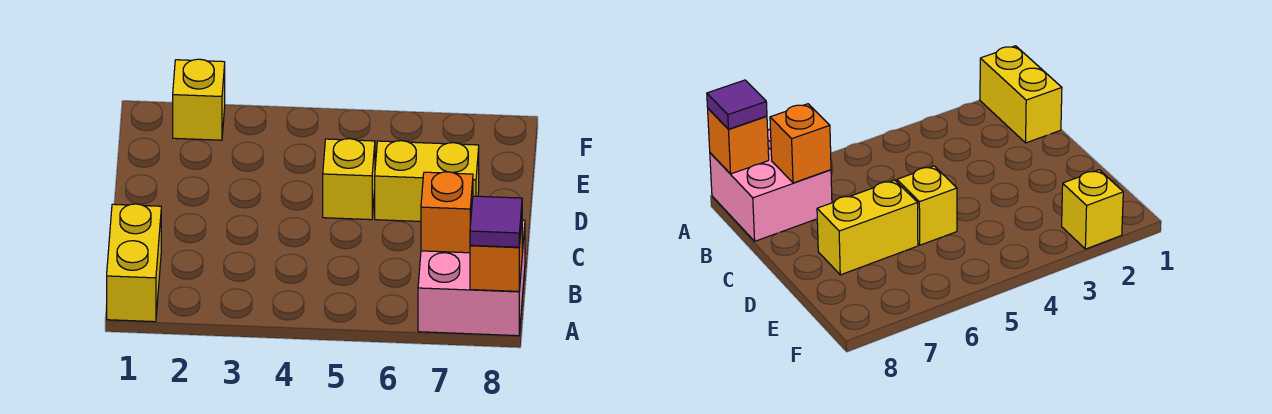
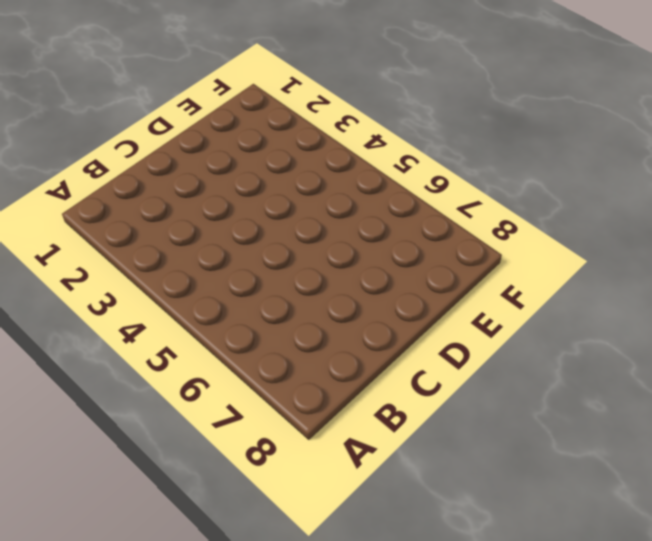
none -> yellow brick A1:B1 level 1
none -> pink brick A7:B8 level 1

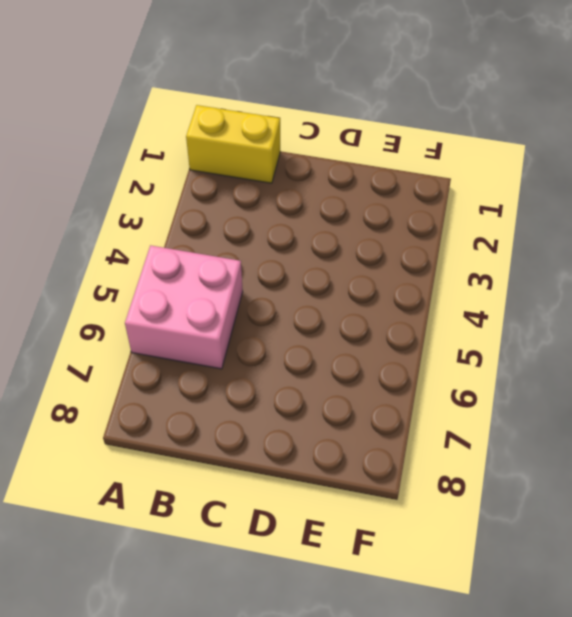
pink brick A5:B6 level 1 -> pink brick A7:B8 level 1
none -> yellow brick D5 level 1
none -> yellow brick D6:D7 level 1

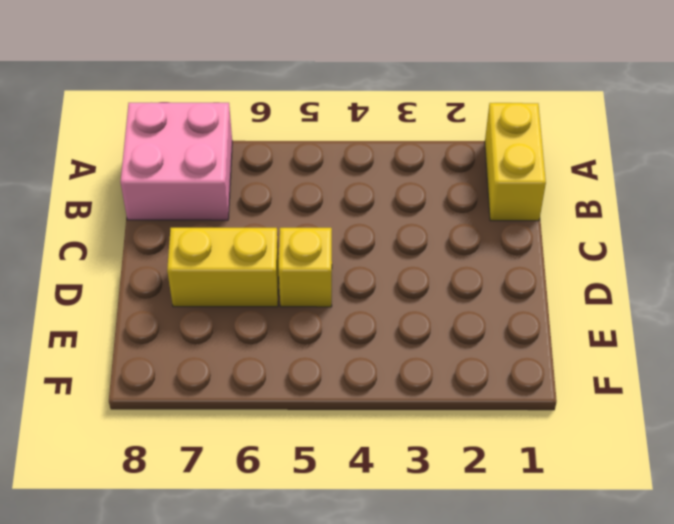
none -> yellow brick F2 level 1
none -> orange brick A8 level 2

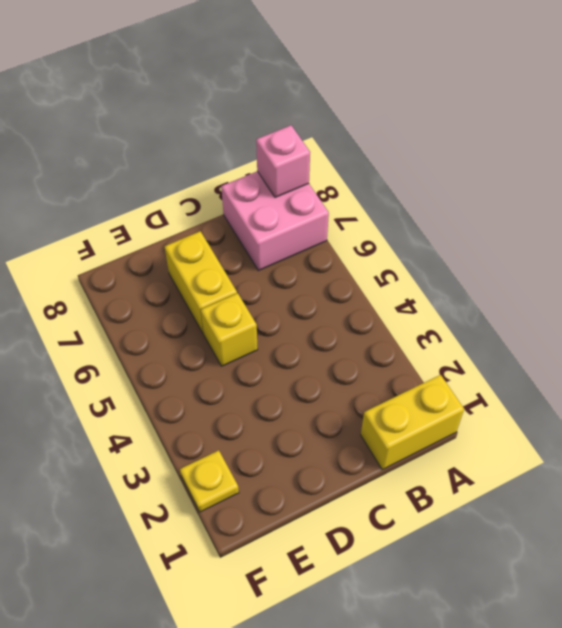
pink brick A8 level 2 -> orange brick A8 level 2
yellow plate F2 level 1 -> yellow brick F2 level 1
none -> orange brick B7 level 2
none -> purple tile A8 level 3

